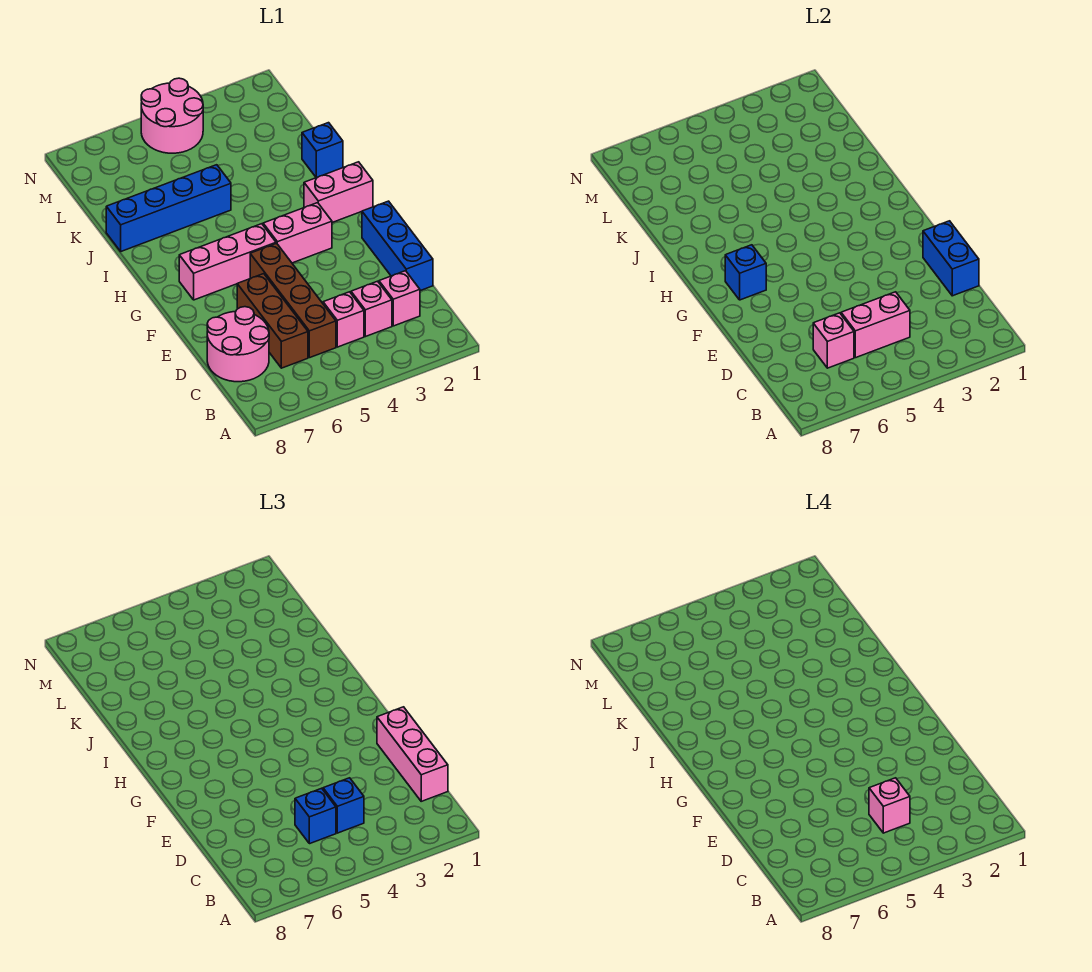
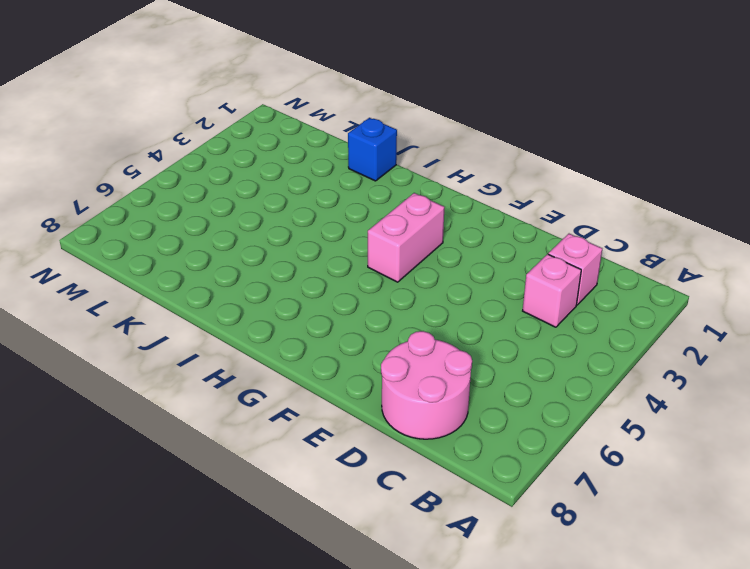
none -> pink brick C4 level 1
none -> brown brick C5:F5 level 1
none -> brown brick C6:E6 level 1

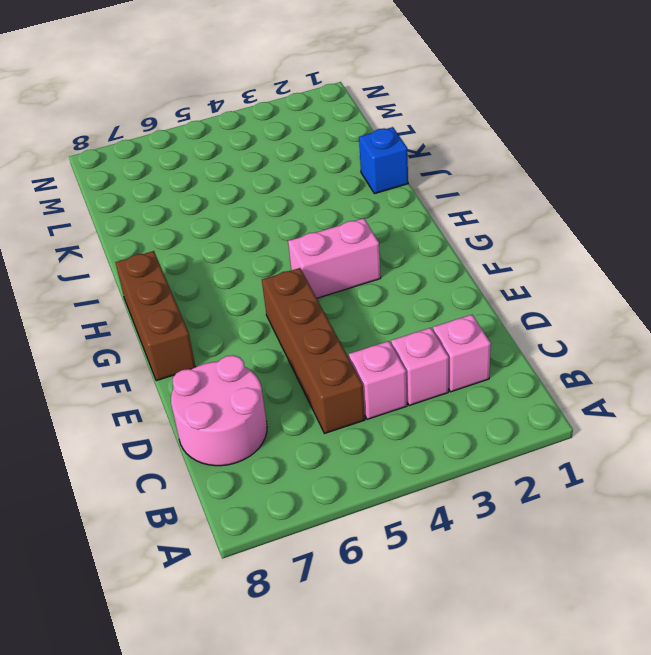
brown brick F8:H8 level 1 -> brown brick C6:E6 level 1
none -> blue brick D1:F1 level 1
none -> pink brick G5:G7 level 1
none -> pink brick H1:H2 level 1

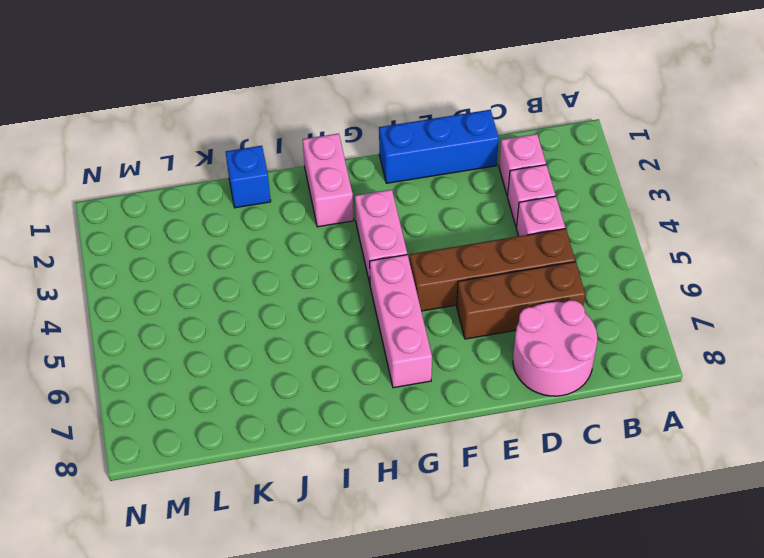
none -> blue brick J5:J8 level 1
none -> pink round brick M4:N5 level 1
none -> pink brick C4:C5 level 2

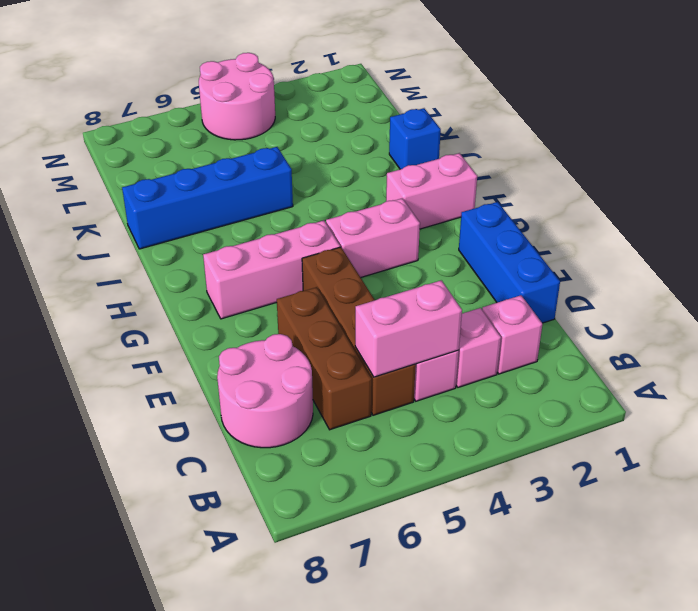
none -> pink brick C6 level 2
none -> blue brick D1:E1 level 2
none -> blue brick G7 level 2

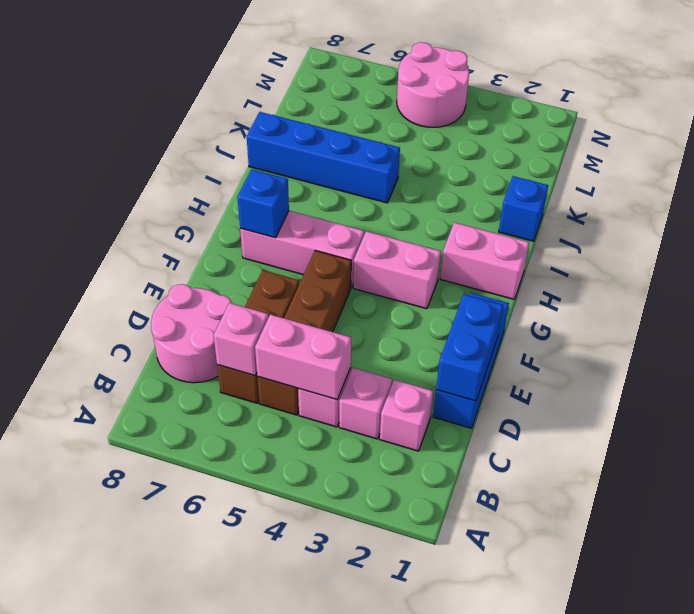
none -> pink brick C1:E1 level 3
none -> blue brick C4 level 3
none -> blue brick C5 level 3

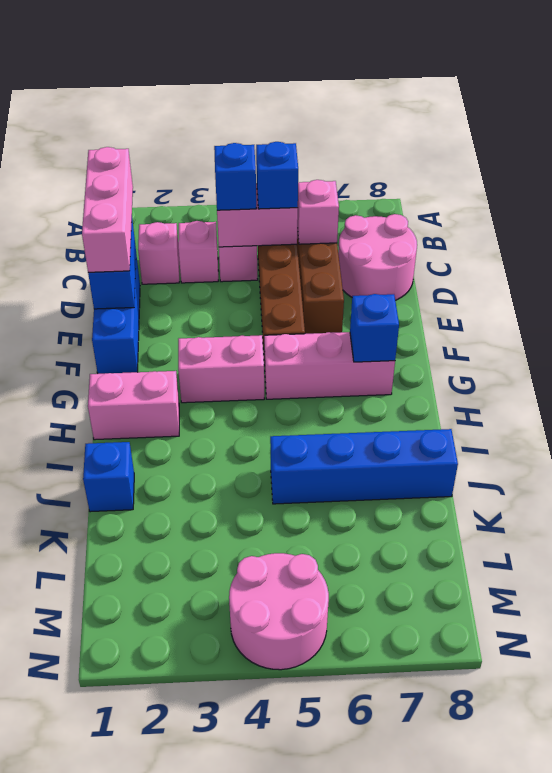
none -> pink brick C4 level 4

